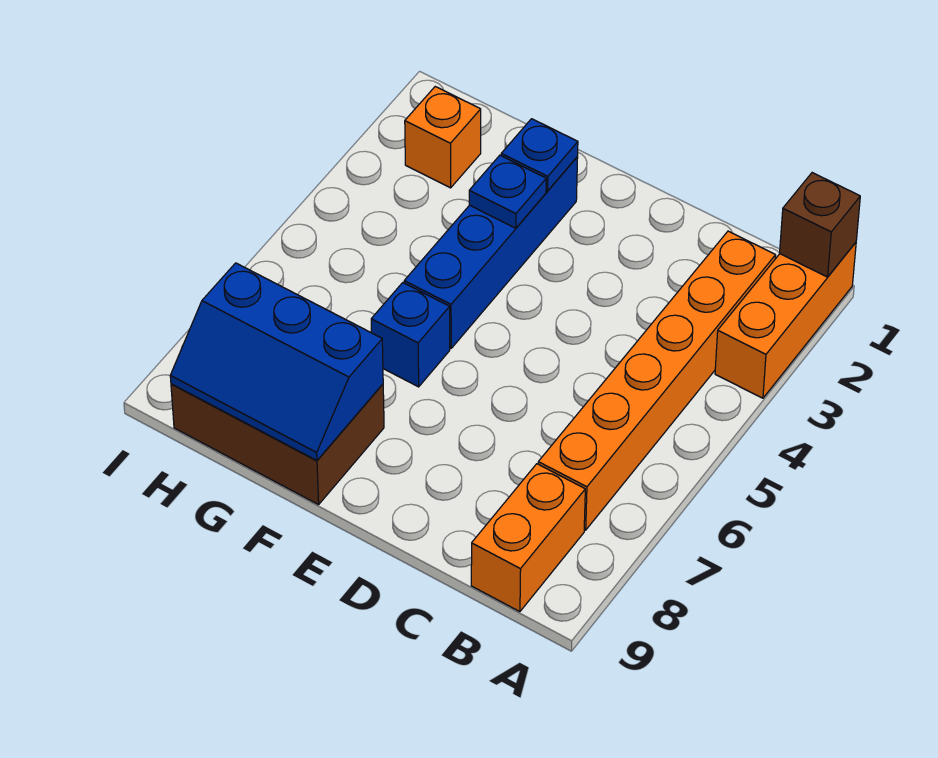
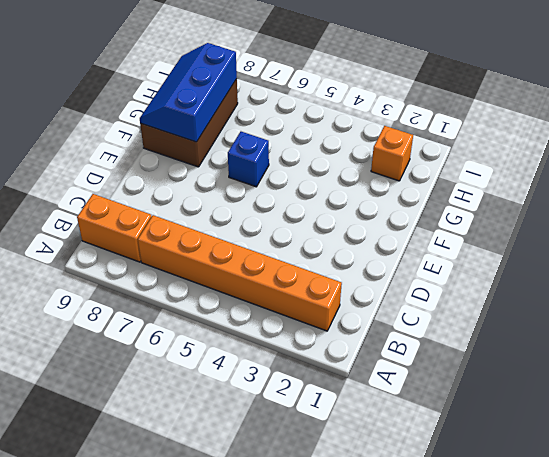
none -> orange brick A1:A3 level 1
none -> blue brick F2:F5 level 1

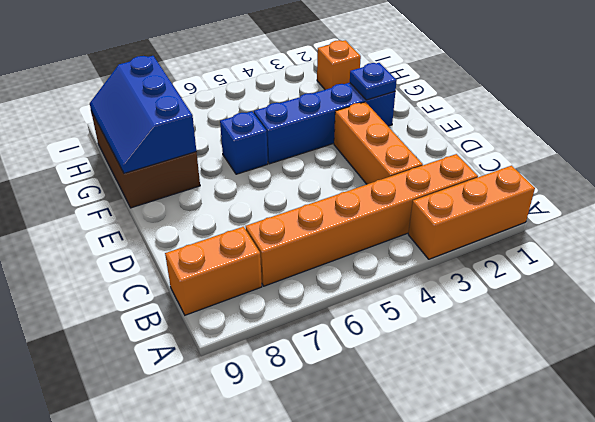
orange brick C3:E3 level 1 -> none
none -> brown brick A1 level 2
none -> blue plate F3 level 2

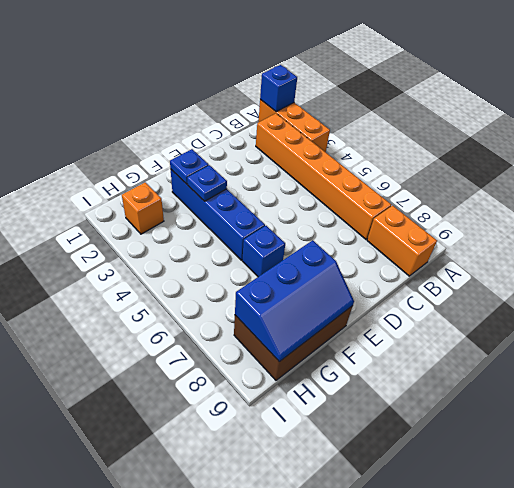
blue brick A1 level 2 -> brown brick A1 level 2

